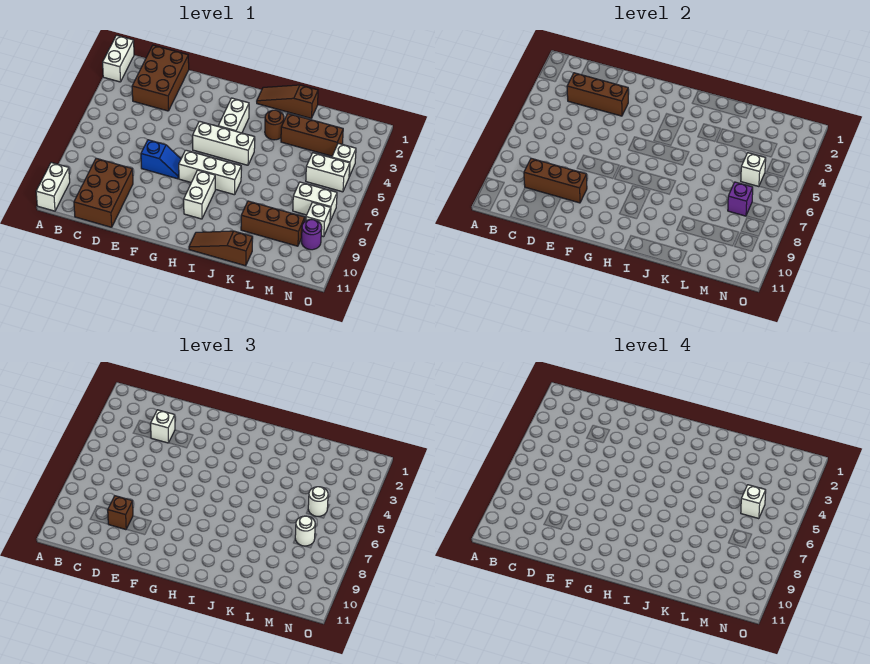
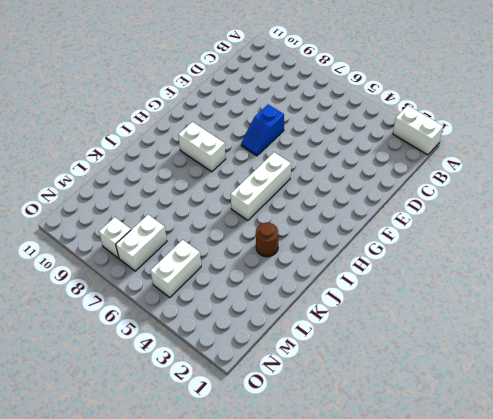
none -> white brick A10:A11 level 1
none -> brown brick C1:D3 level 1
none -> brown brick C9:D11 level 1

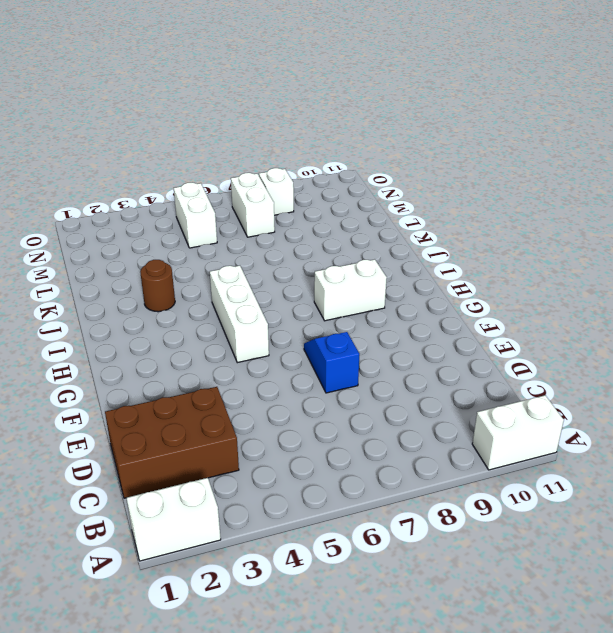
none -> brown brick C9:D11 level 1
none -> white brick G7:I7 level 1
none -> white brick H3:H4 level 1

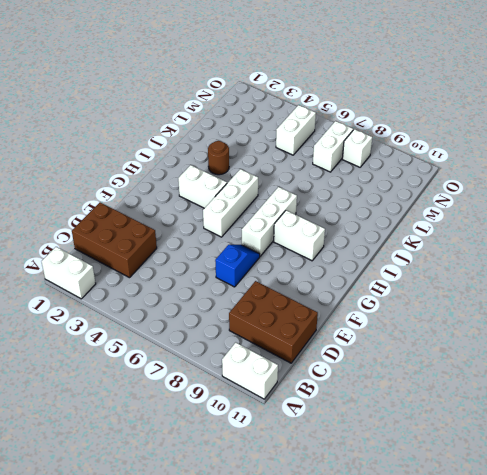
none -> brown slope I1:K1 level 1 top K
none -> brown slope I11:K11 level 1 top K
none -> brown brick K3:M3 level 1

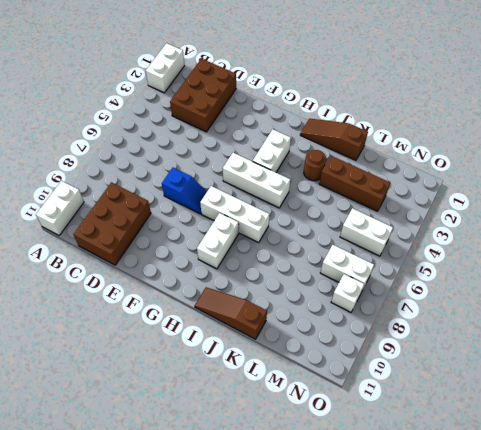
none -> brown brick K9:M9 level 1
none -> white brick N4 level 1
none -> purple round brick N9 level 1

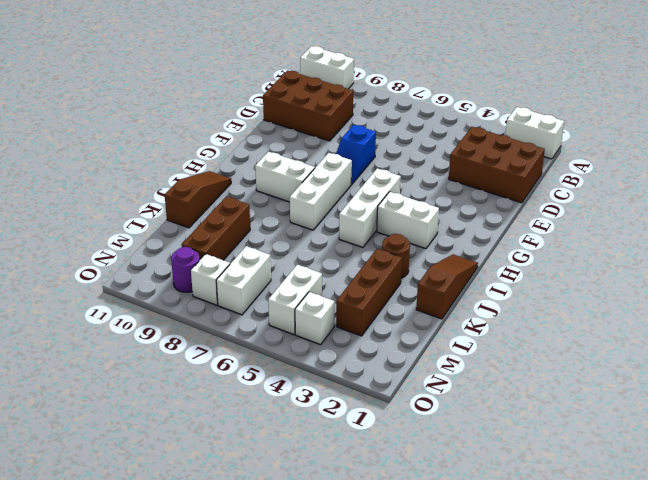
none -> brown brick C3:E3 level 2
none -> brown brick C9:E9 level 2
none -> white brick M5 level 2

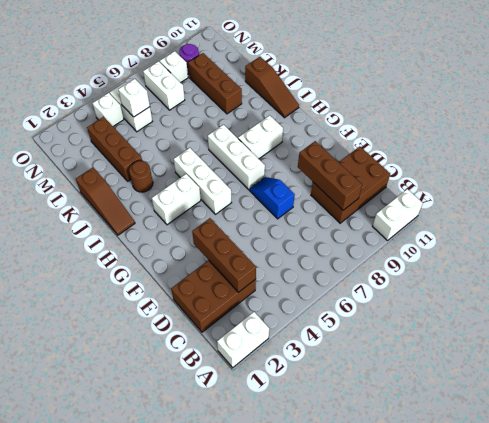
none -> purple brick M7 level 2
none -> white brick D3 level 3
none -> brown brick D9 level 3

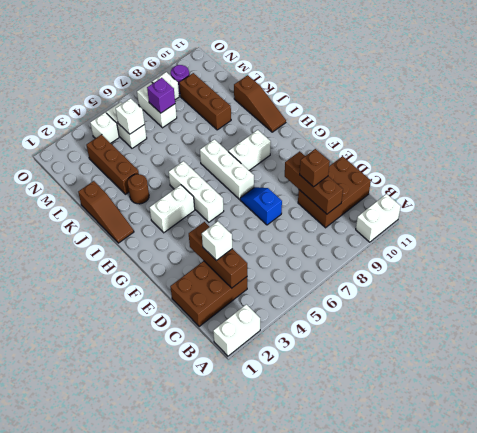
none -> white round brick M5 level 3
none -> white round brick M7 level 3
none -> white brick M5 level 4

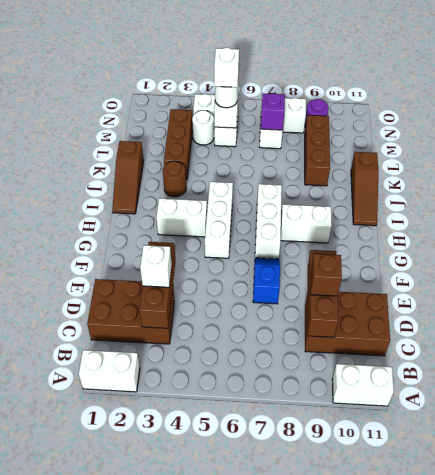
white round brick M4 level 1 -> white round brick M7 level 3

